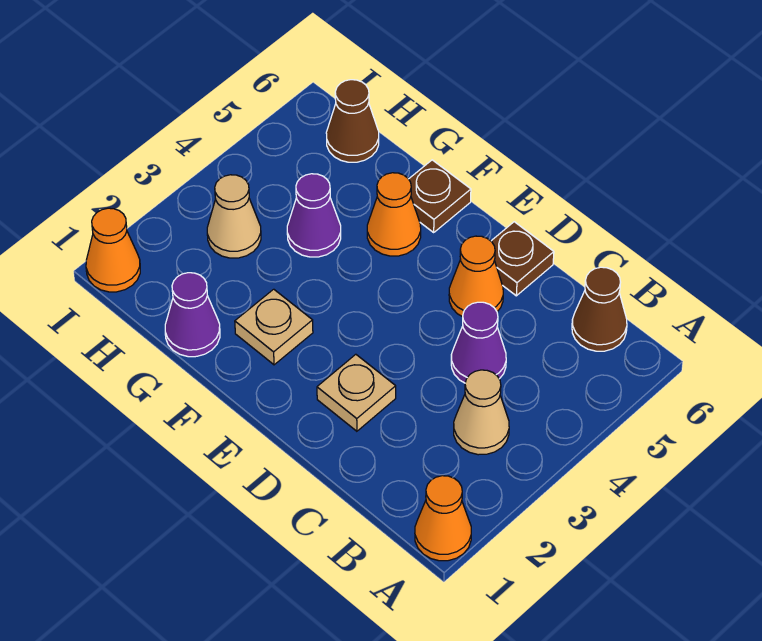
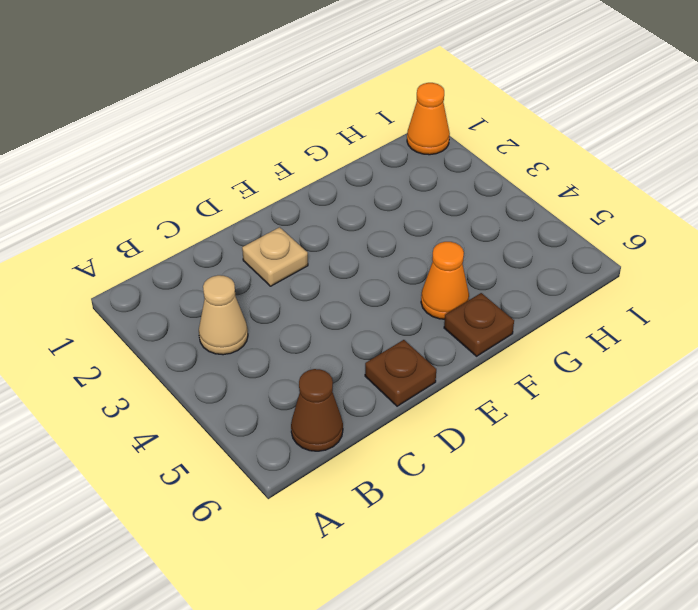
none -> orange cone A1 level 1
none -> purple cone C4 level 1
none -> orange cone D5 level 1

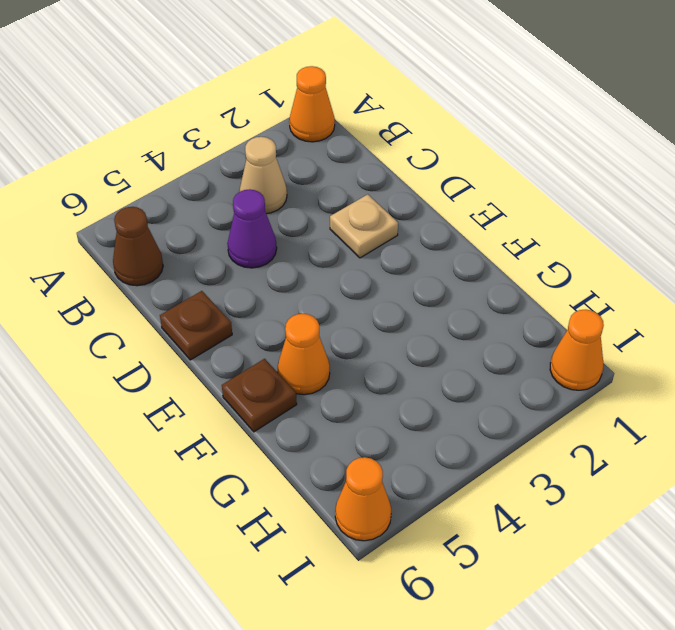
orange cone I6 level 1 -> orange cone D5 level 1
none -> tan plate F2 level 1
none -> purple cone G1 level 1
none -> purple cone G4 level 1

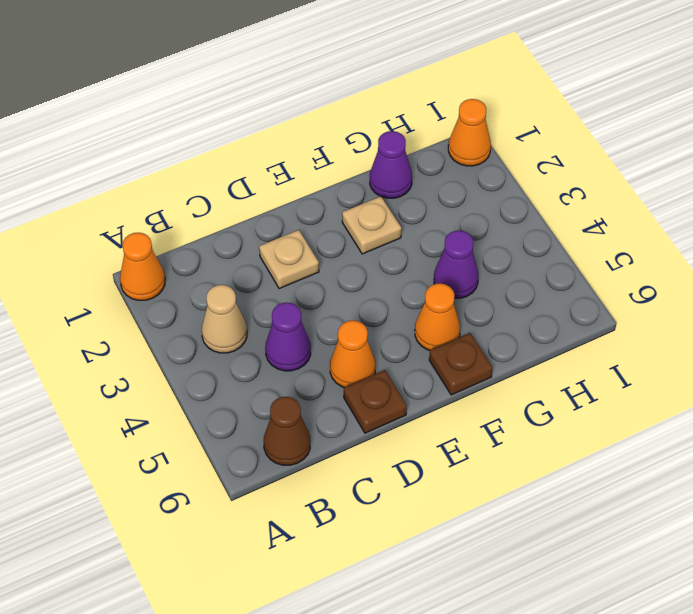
none -> tan cone H3 level 1
none -> brown cone H6 level 1

